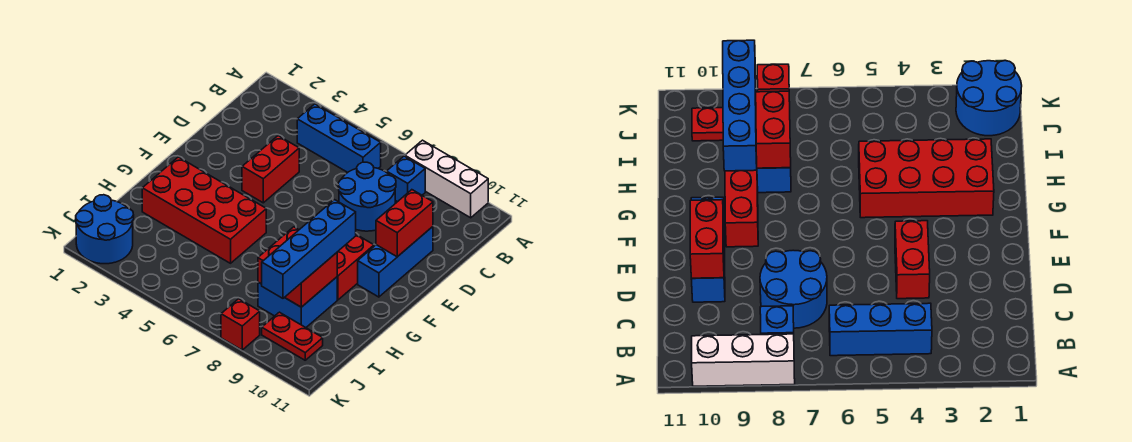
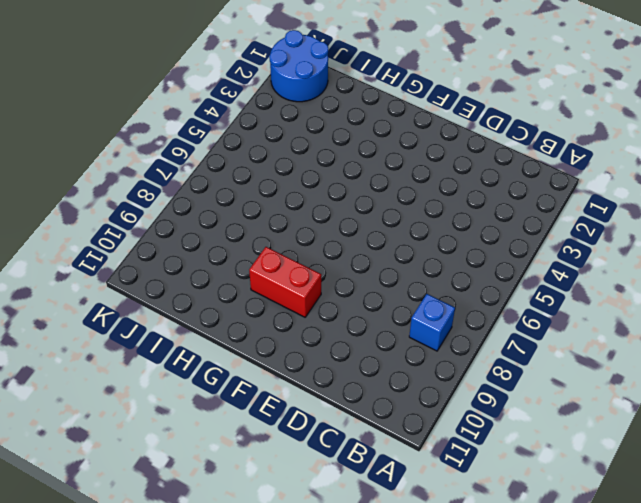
none -> white brick A8:A10 level 1
none -> blue brick B4:B6 level 1
none -> blue round brick C7:D8 level 1

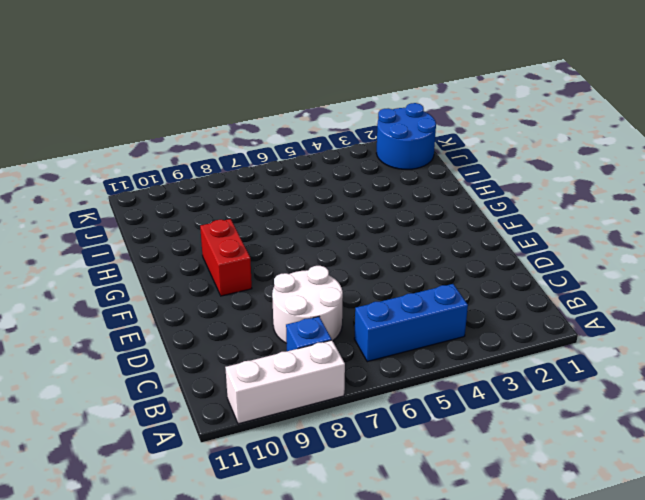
white round brick C7:D8 level 1 -> blue round brick C7:D8 level 1
none -> red brick D4:E4 level 1
none -> blue brick D10:F10 level 1
none -> red brick G2:H5 level 1

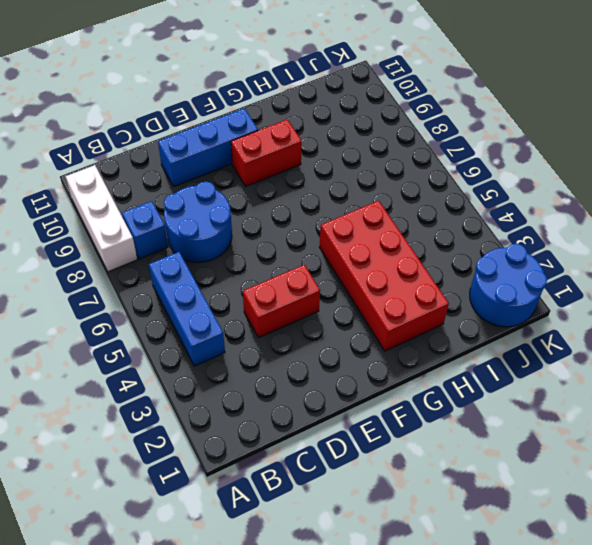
none -> blue brick H8:I9 level 1
none -> red plate J9:J10 level 1
none -> red brick K8 level 1

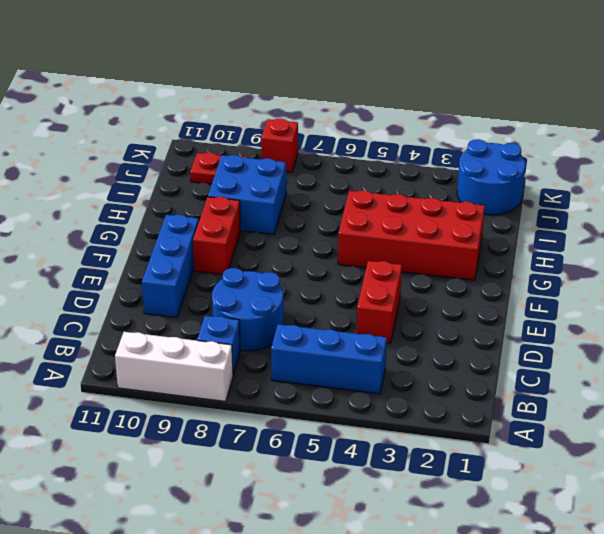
none -> red brick D10:E10 level 2
none -> red brick H8:I9 level 2
none -> blue brick G9:J9 level 3

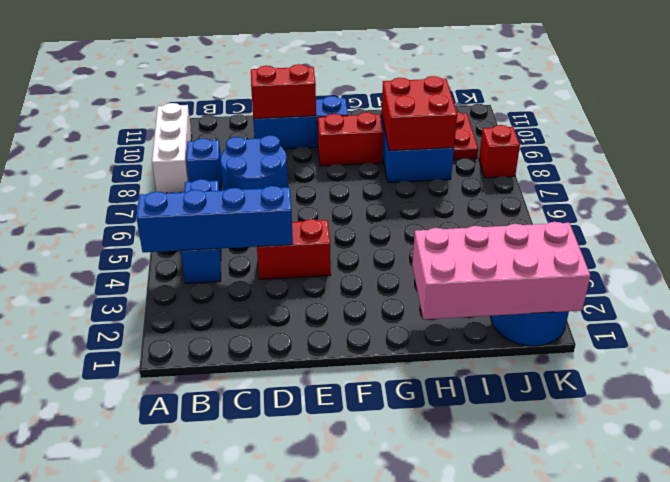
blue brick A4:D4 level 2 -> blue brick G9:J9 level 3
pink brick H1:K2 level 2 -> none
none -> red brick G2:H5 level 1

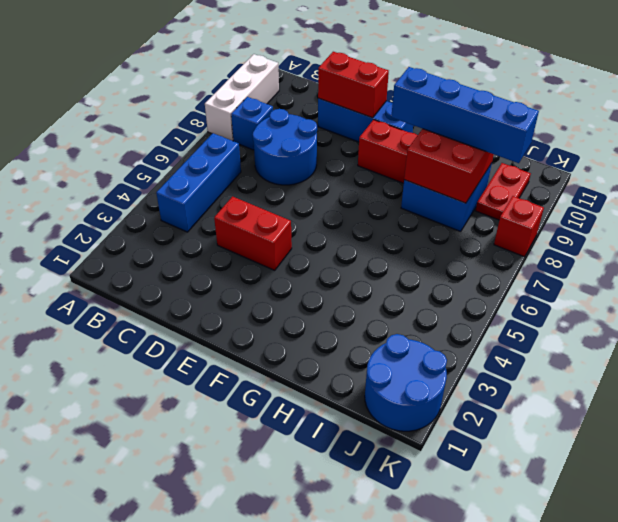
none -> red brick G2:H5 level 1

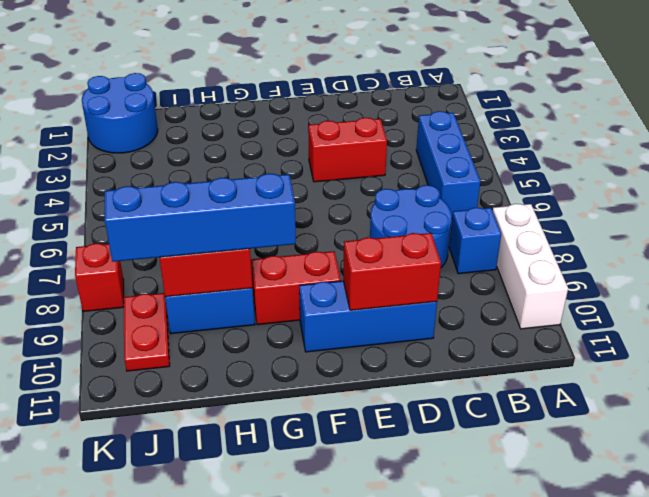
none -> red brick G2:H5 level 1

